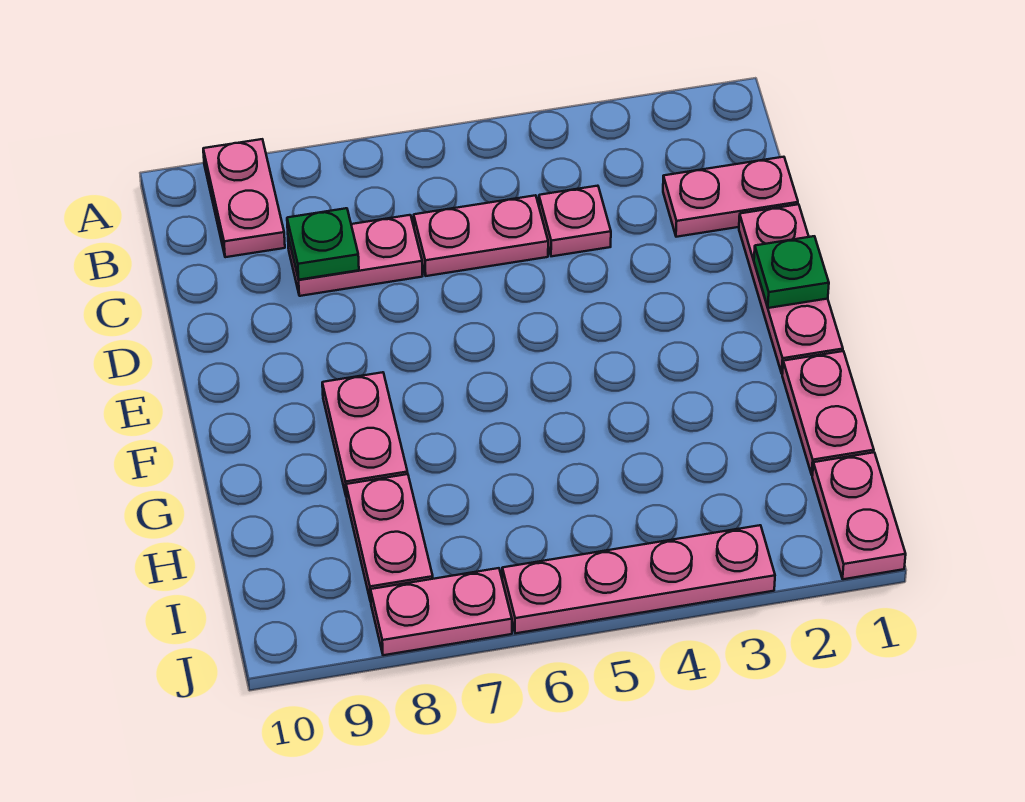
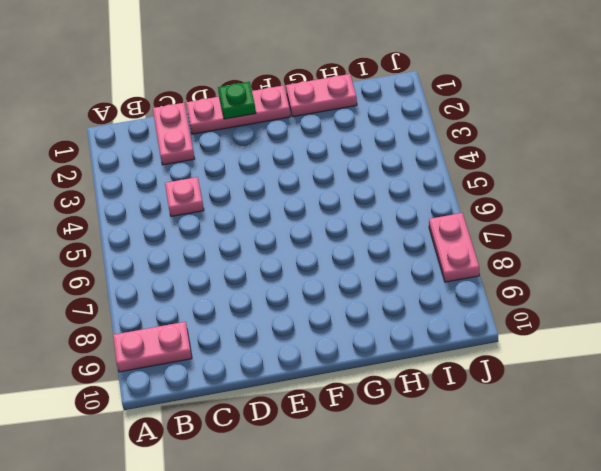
none -> pink plate C5:C6 level 1
none -> pink plate C7:C8 level 1
none -> pink plate F8:G8 level 1

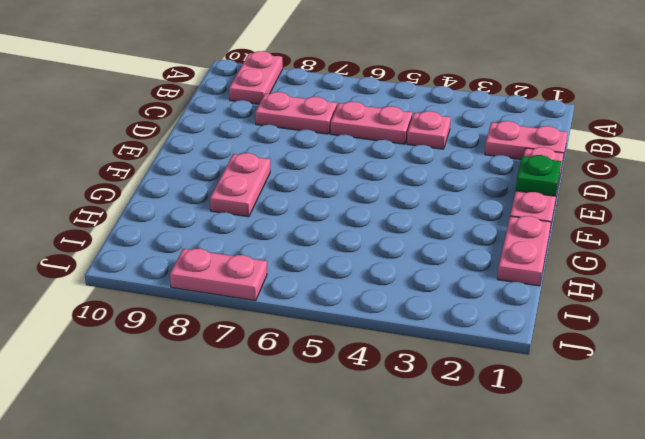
none -> pink plate H8:I8 level 1
none -> pink plate I1:J1 level 1
none -> pink plate J3:J6 level 1

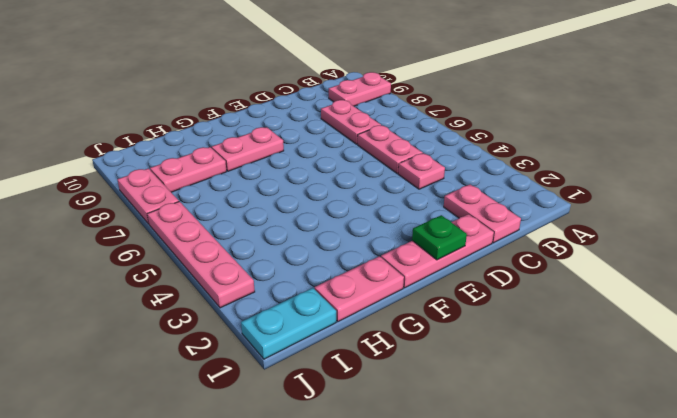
cyan plate I1:J1 level 1 -> pink plate I1:J1 level 1
none -> green plate C8 level 2

